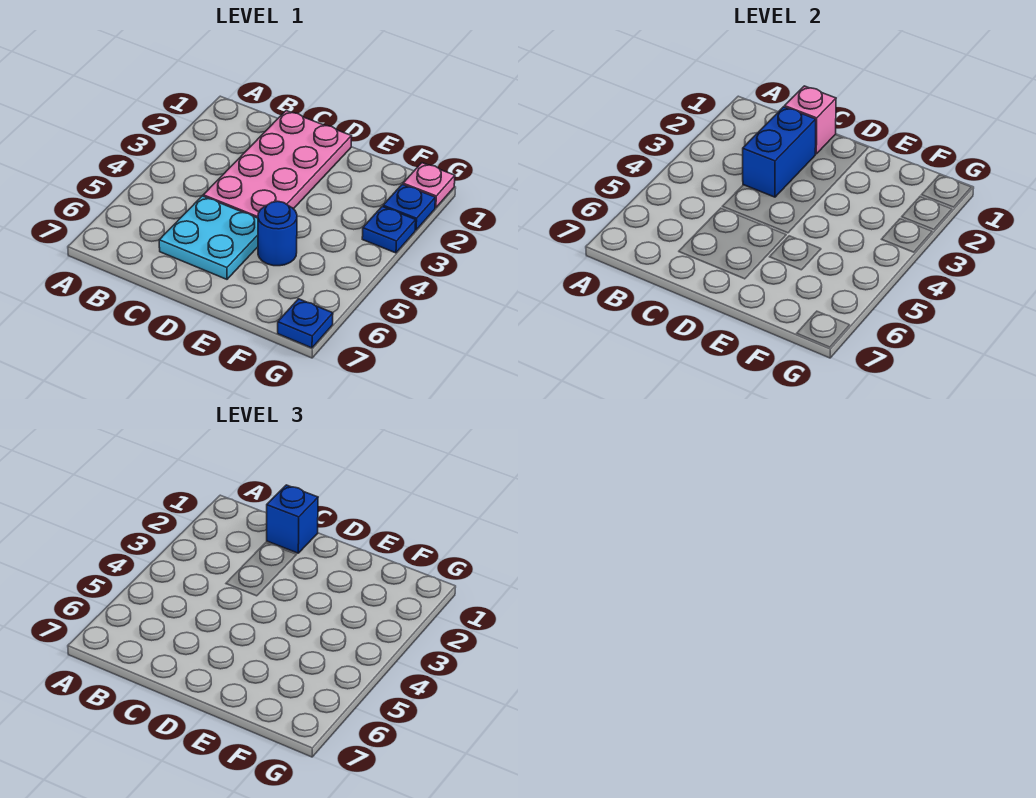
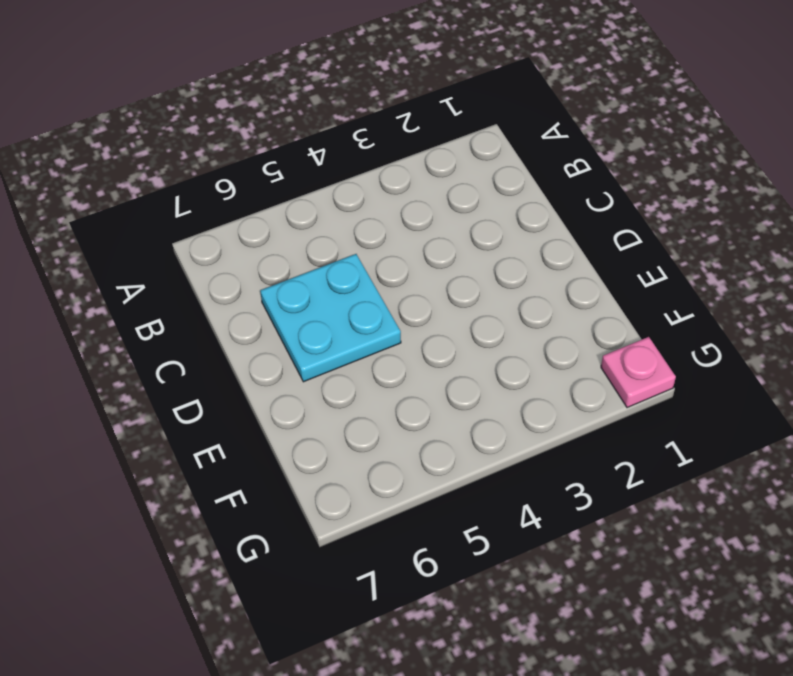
none -> pink plate C1:D4 level 1
none -> blue round brick E5 level 1

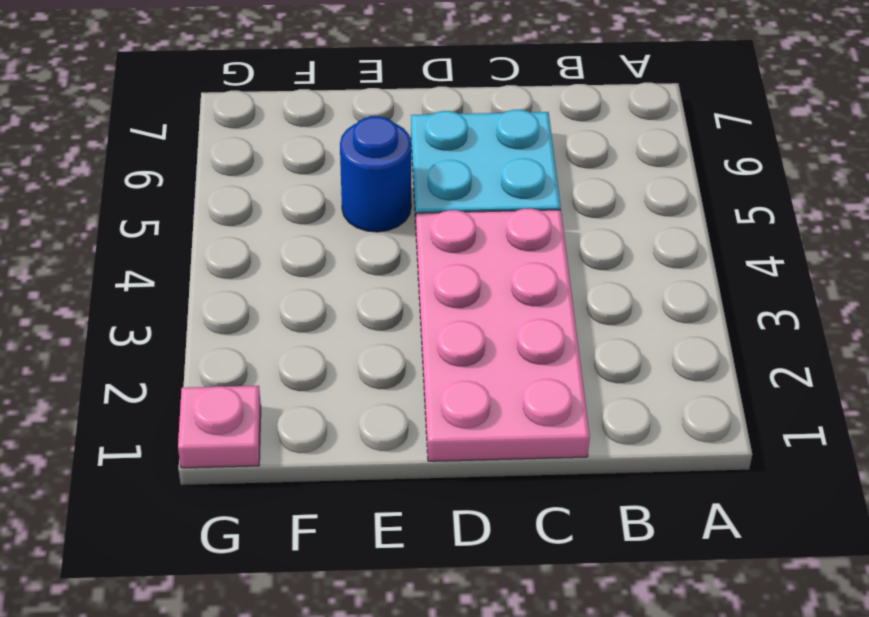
none -> blue plate G2 level 1
none -> blue plate G3 level 1

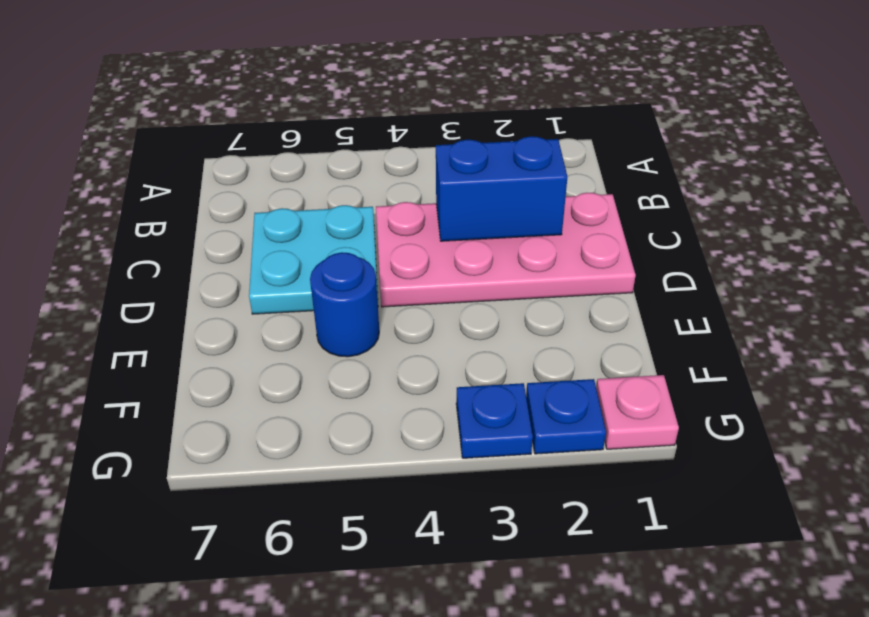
none -> blue plate G7 level 1
none -> pink brick C1 level 2

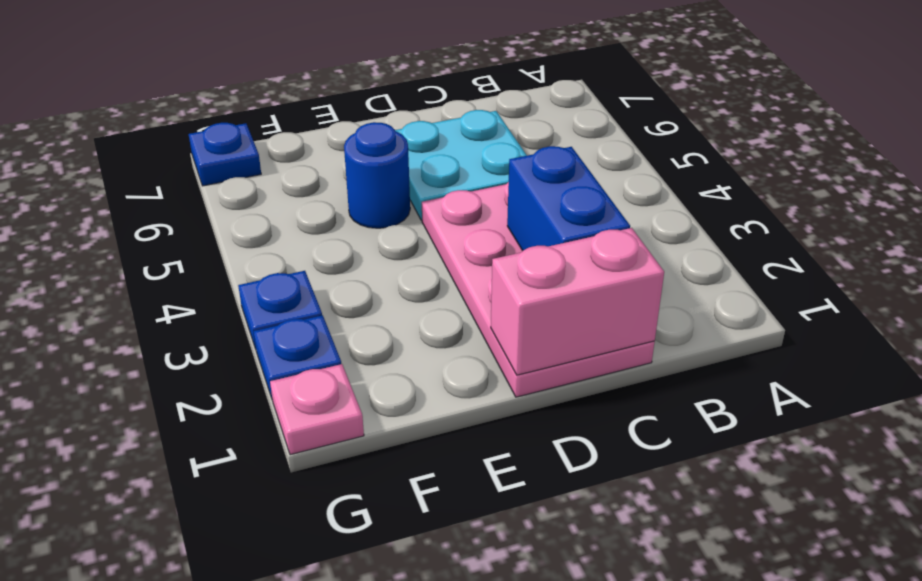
pink brick C1:D1 level 2 -> pink brick C1 level 2
none -> blue brick C1 level 3

